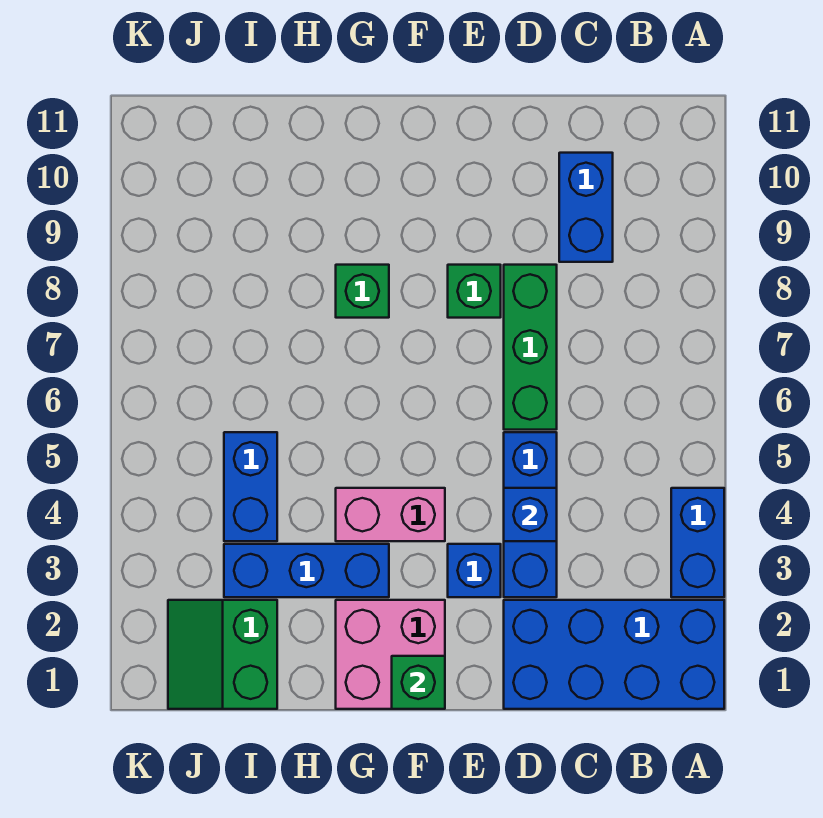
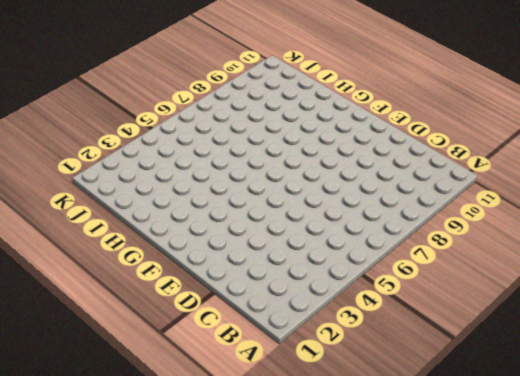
none -> blue brick A1:D2 level 1
none -> blue brick A3:A4 level 1
none -> blue brick C9:C10 level 1

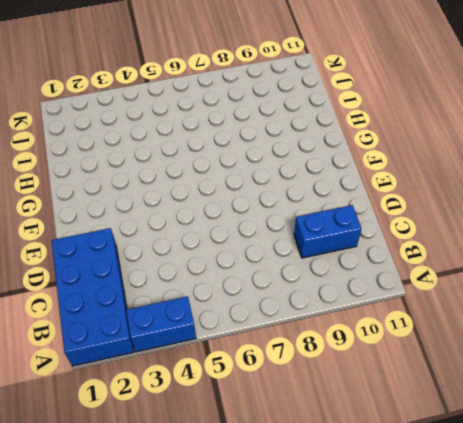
none -> blue brick D3:D5 level 1
none -> green brick D6:D8 level 1
none -> blue brick E3 level 1

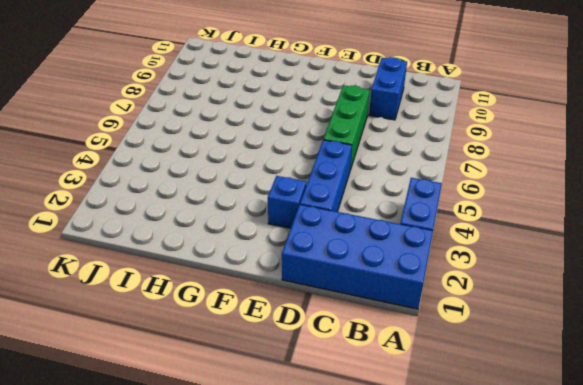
none -> green brick E8 level 1
none -> pink brick F1:G2 level 1
none -> pink brick F4:G4 level 1

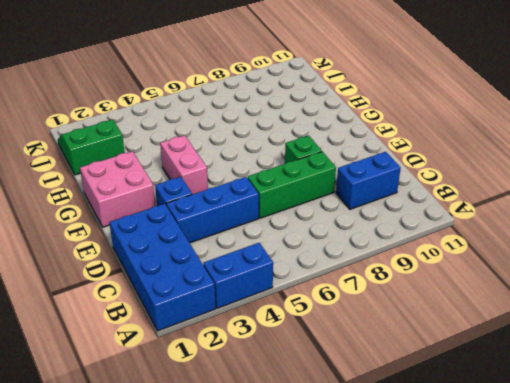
none -> blue brick G3:I3 level 1
none -> green brick G8 level 1
none -> blue brick I4:I5 level 1

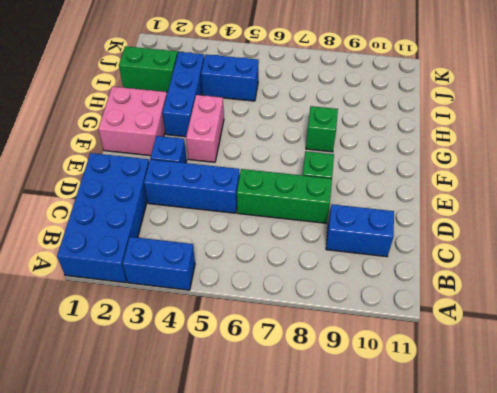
none -> blue brick D4 level 2
none -> green brick F1 level 2

